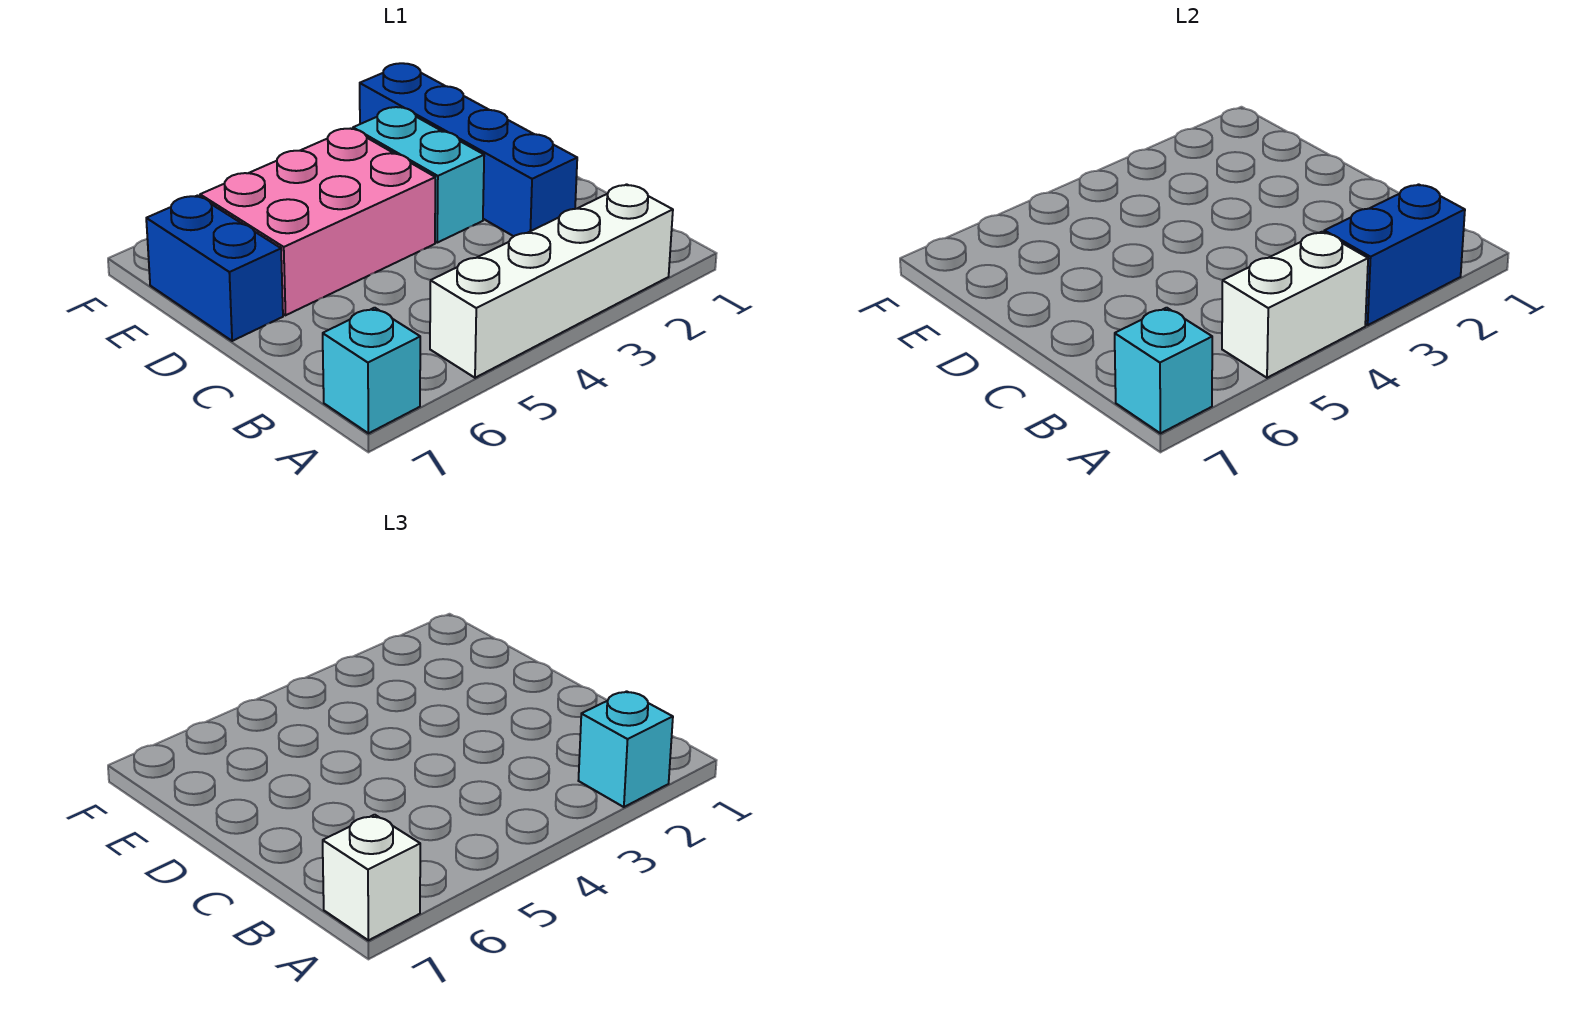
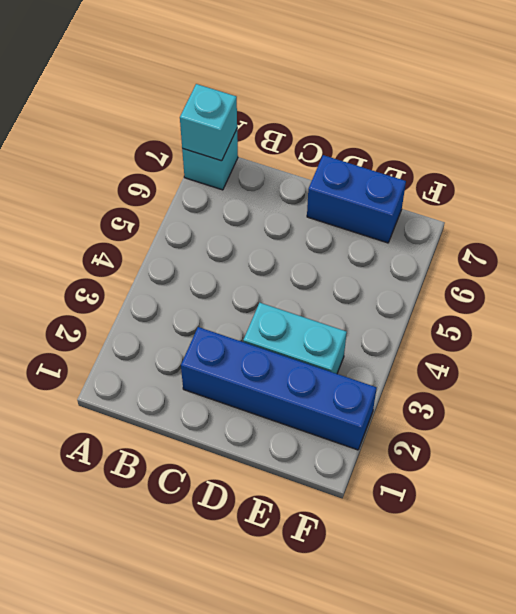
none -> white brick A2:A5 level 1
none -> pink brick D4:E6 level 1

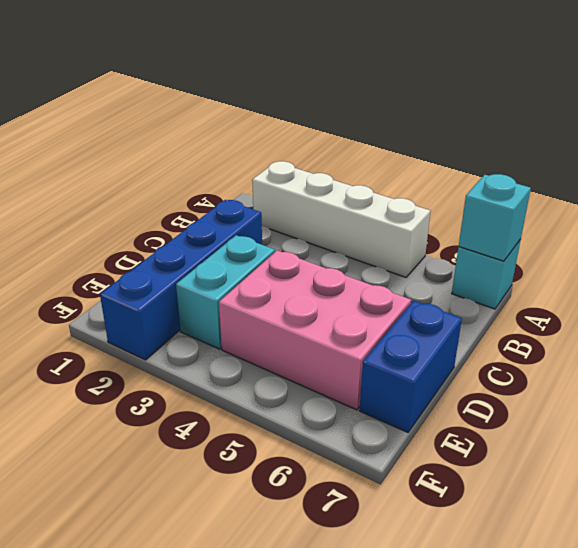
none -> blue brick A2:A3 level 2
none -> white brick A4:A5 level 2

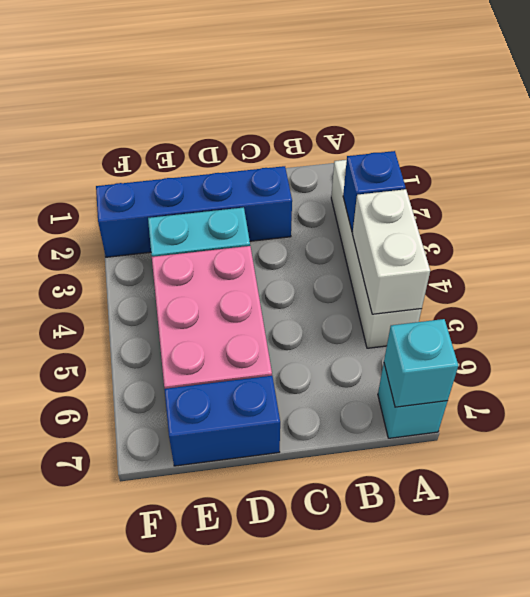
blue brick A3 level 2 -> blue brick A2:A3 level 2
none -> cyan brick A2 level 3
none -> white brick A7 level 3

